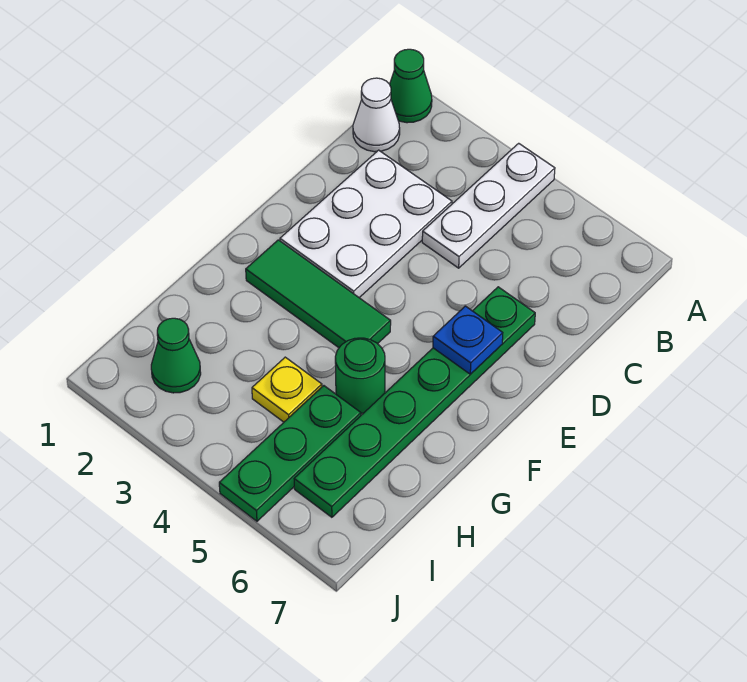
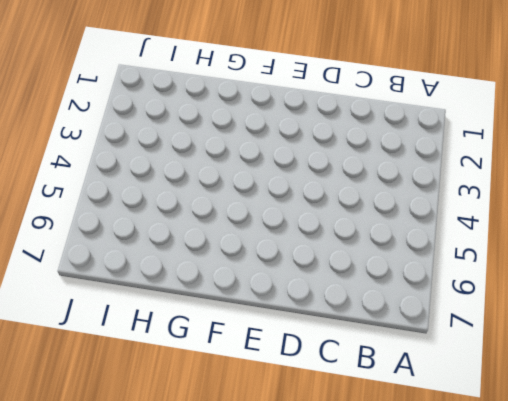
none -> green cone A1 level 1
none -> white plate A4:C4 level 1

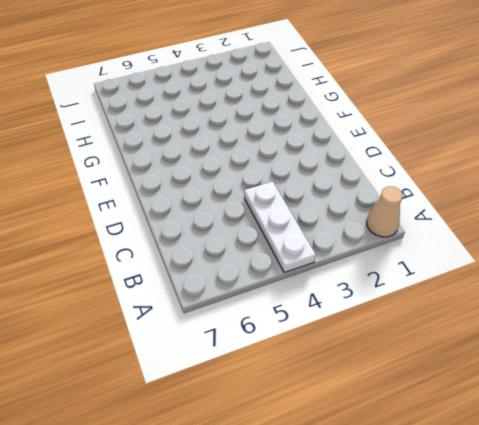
tan cone A1 level 1 -> green cone A1 level 1
none -> white cone B1 level 1
none -> white plate C2:E3 level 1

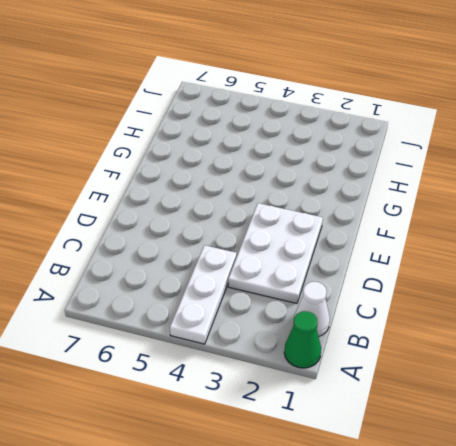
none -> green plate D6:I6 level 1
none -> green tile F2:F4 level 1

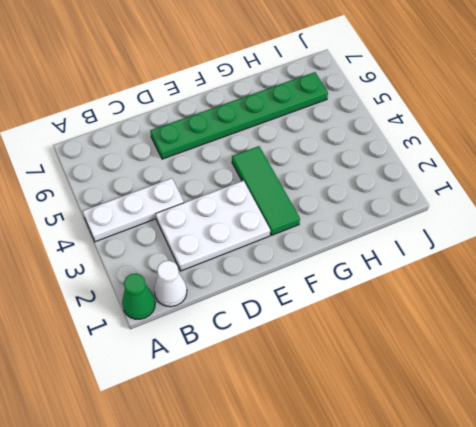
none -> green round brick G5 level 1
none -> yellow plate H4 level 1

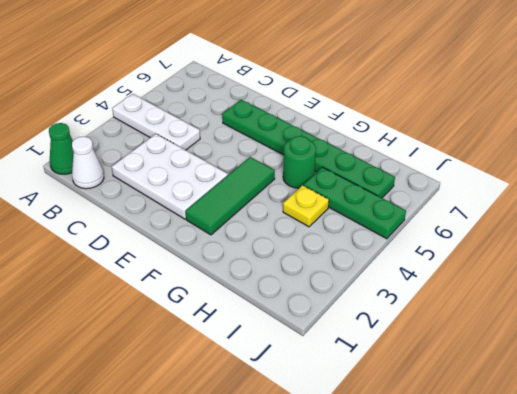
none -> green cone I2 level 1
none -> blue plate E6 level 2

